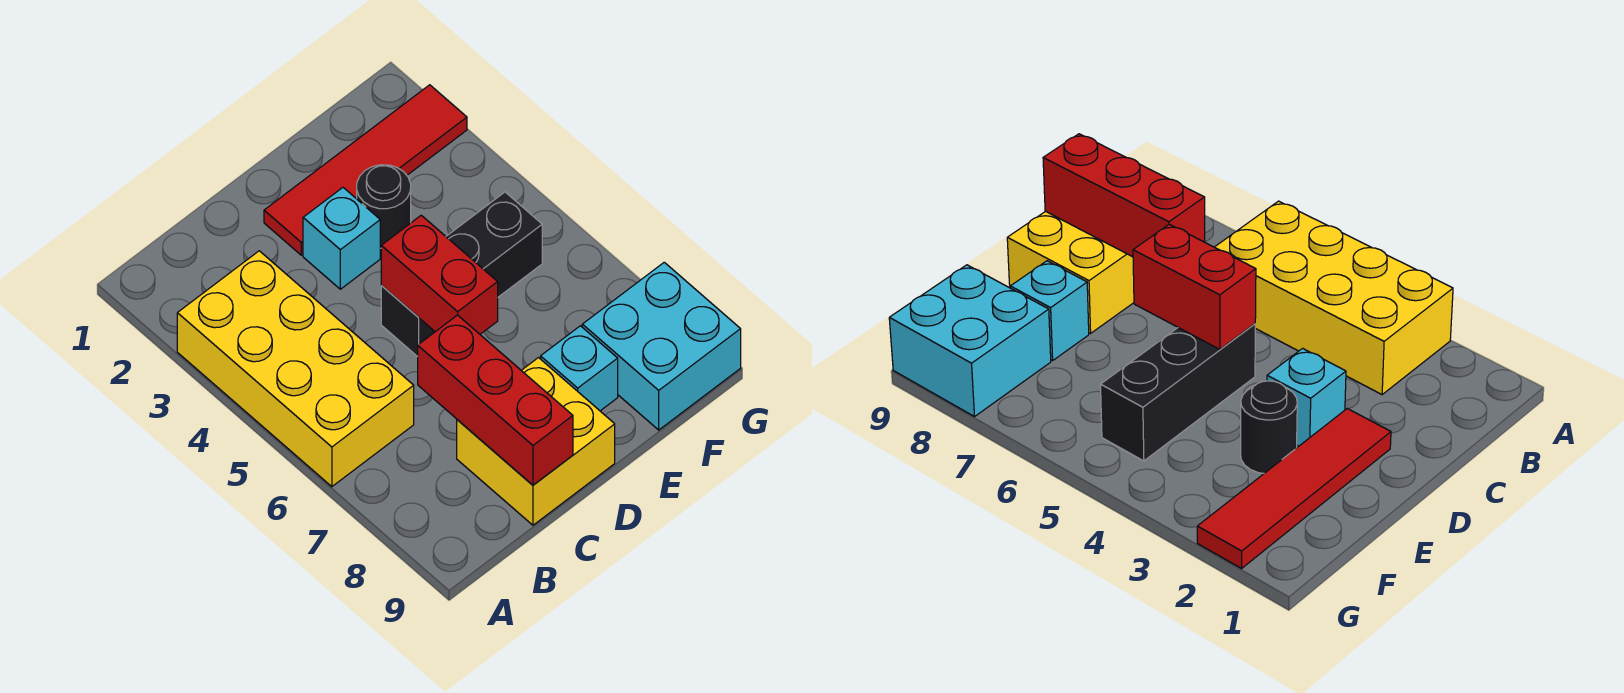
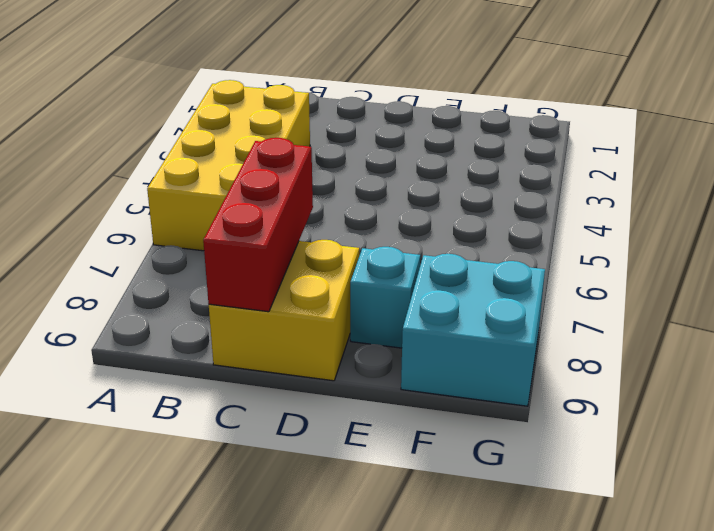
none -> red tile D2:G2 level 1
none -> cyan brick D3 level 1

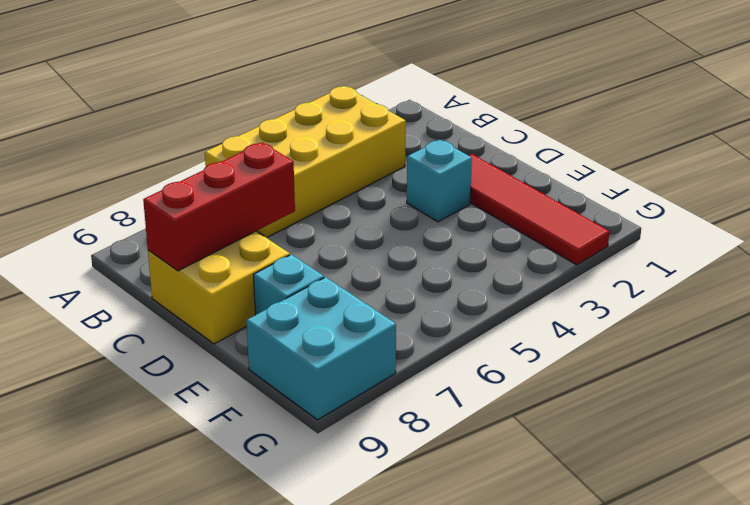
none -> black brick D5:F5 level 1
none -> black round brick E3 level 1

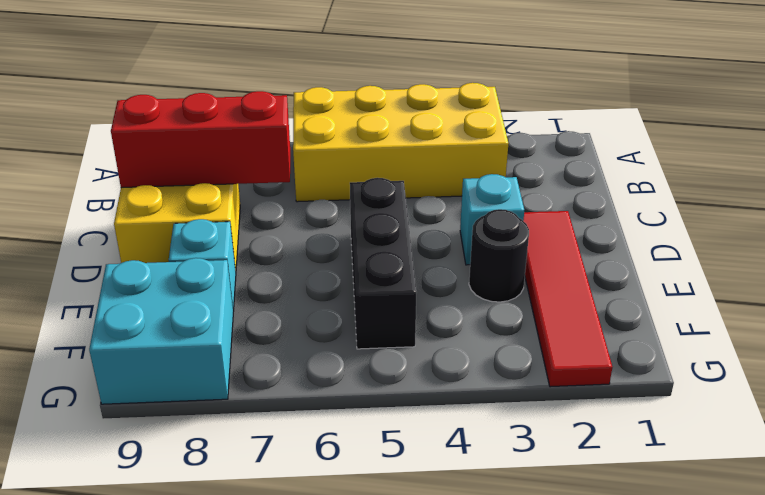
none -> red brick D5:D6 level 2

